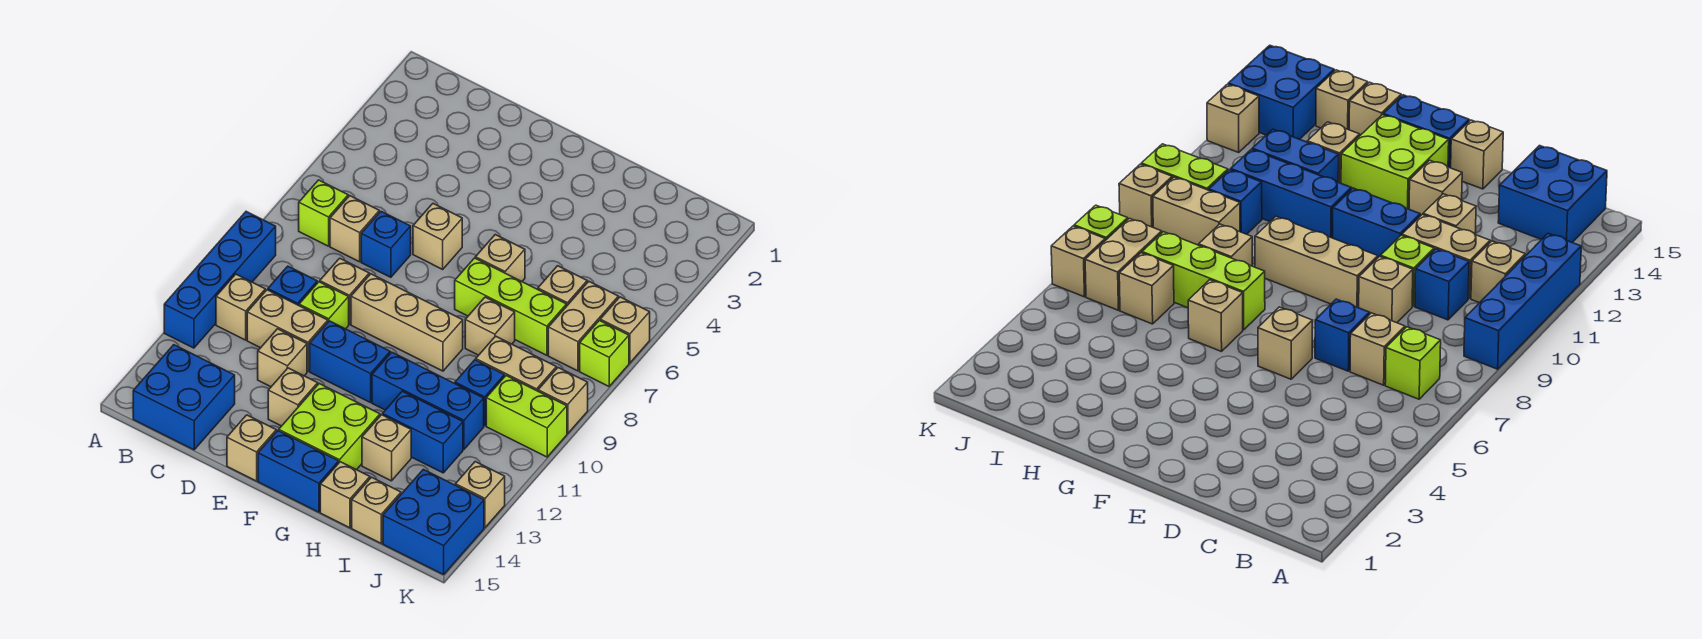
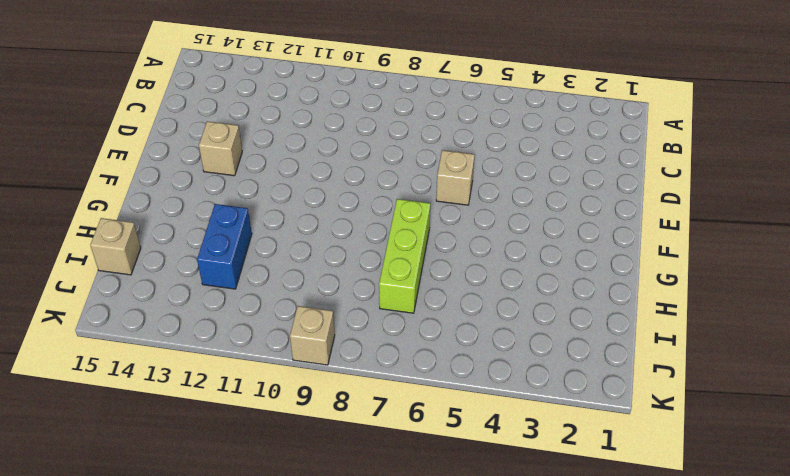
none -> blue brick A9:A12 level 1
none -> lime brick B7 level 1
none -> tan brick B11 level 1
none -> blue brick B14:C15 level 1

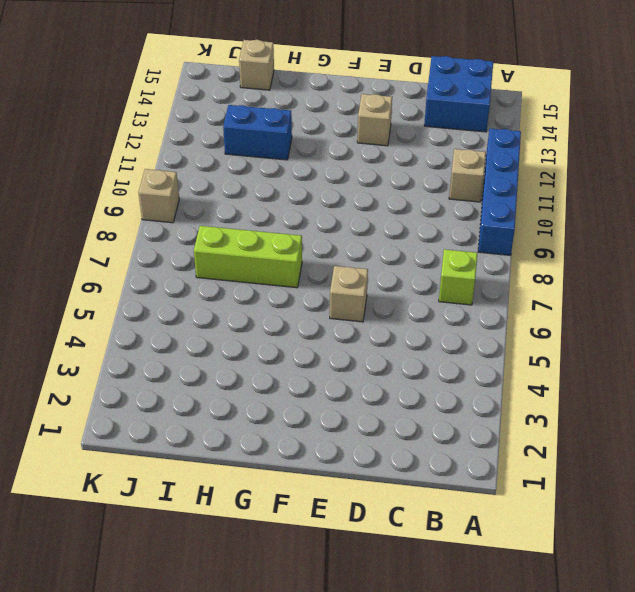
none -> tan brick C7 level 1
none -> blue brick C10 level 1
none -> tan brick C11:D11 level 1
none -> blue brick D7 level 1

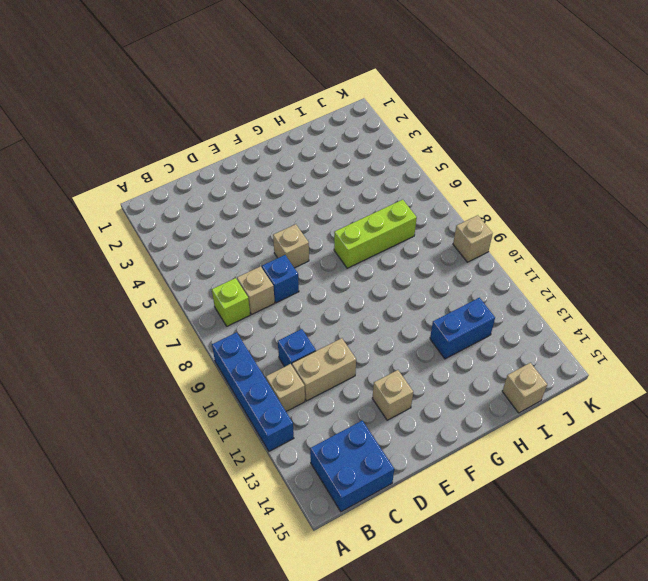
none -> tan brick D9 level 1
none -> lime brick D10 level 1
none -> tan brick D12 level 1
none -> tan brick E9:G9 level 1

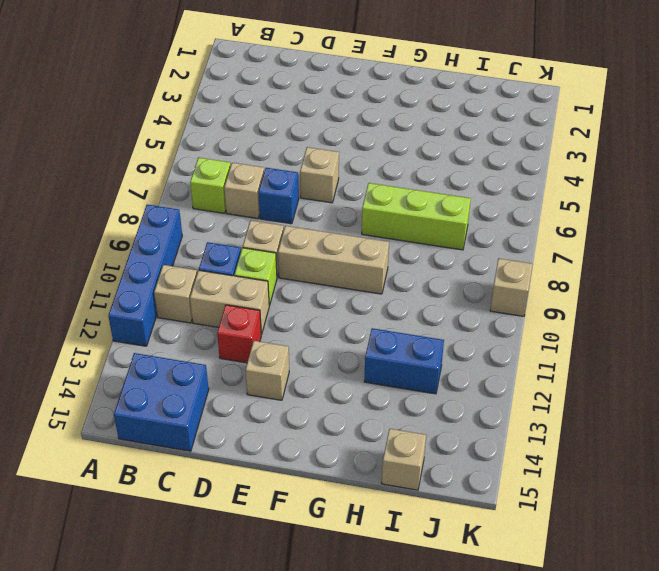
red brick D12 level 1 -> tan brick D12 level 1
none -> blue brick E11:F11 level 1
none -> tan brick E15 level 1
none -> lime brick F13:G14 level 1
none -> blue brick F15:G15 level 1

